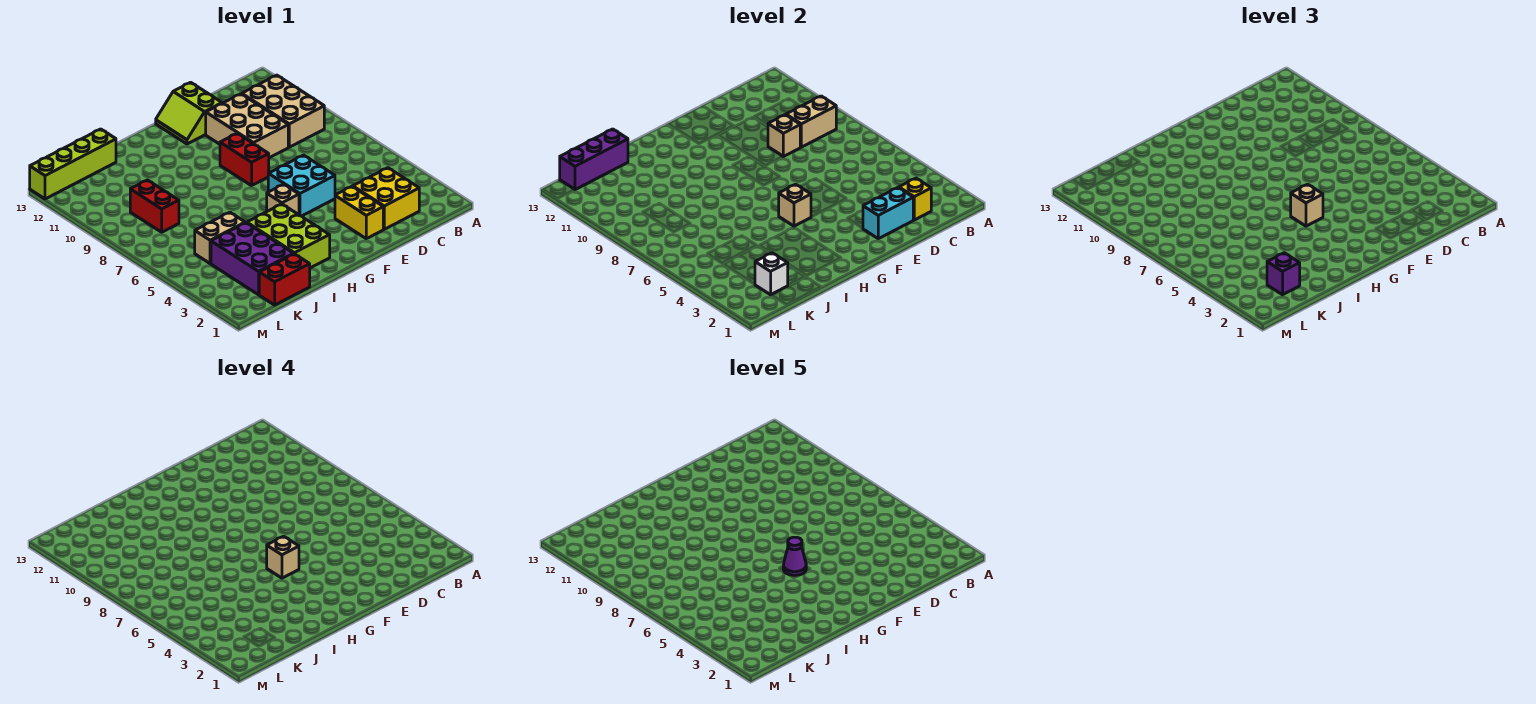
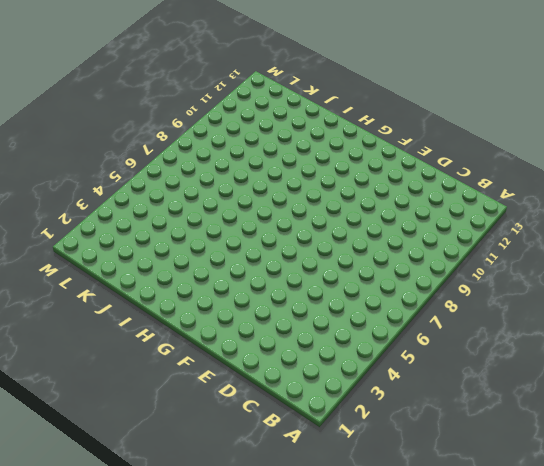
none -> tan brick B9:C11 level 1
none -> yellow brick C2:D3 level 1
none -> tan brick D9:E11 level 1

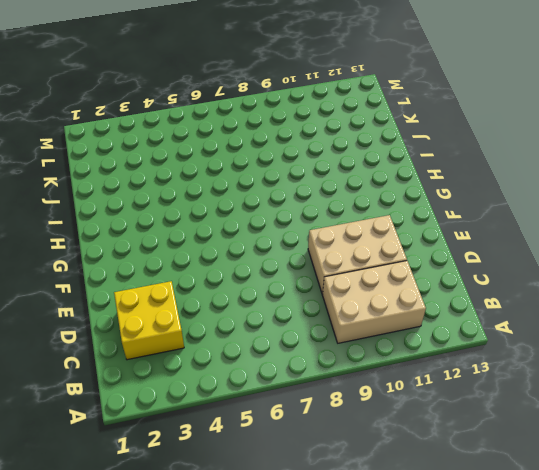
none -> yellow brick E2:E3 level 1
none -> cyan brick E5:F6 level 1
none -> lime slope E12:F13 level 1 top E

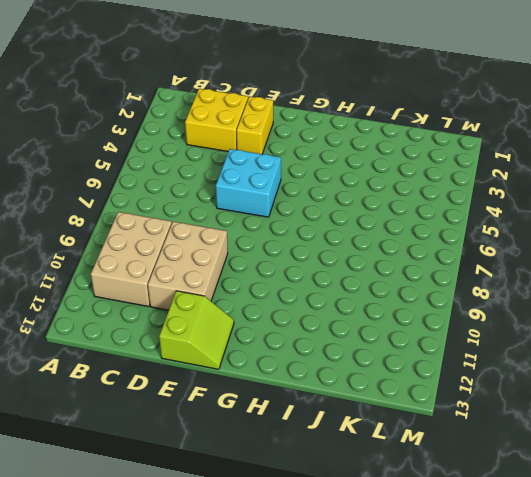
none -> red brick F8:F9 level 1
none -> tan brick G5 level 1
none -> lime brick H2:I4 level 1

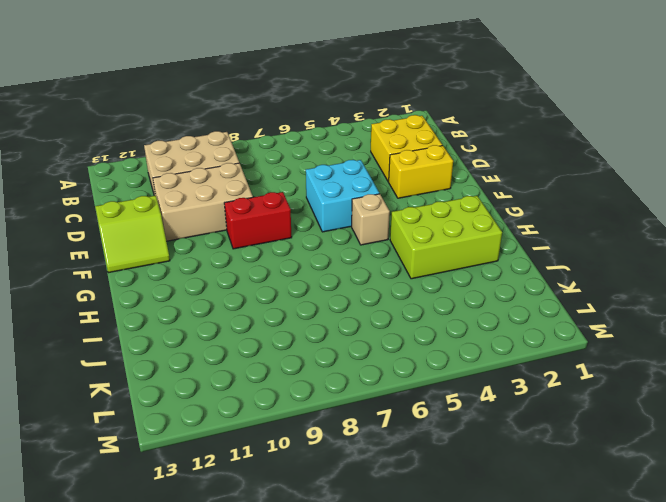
none -> red brick J1:K1 level 1
none -> purple brick J2:K4 level 1
none -> tan brick J5:K5 level 1

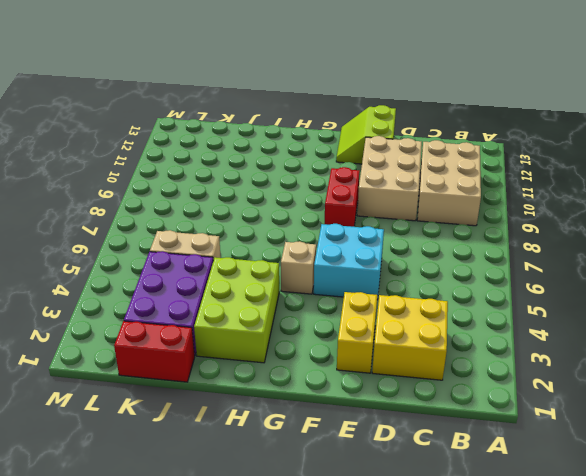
none -> lime brick J13:M13 level 1
none -> red brick K8:K9 level 1
none -> tan brick B9:C9 level 2

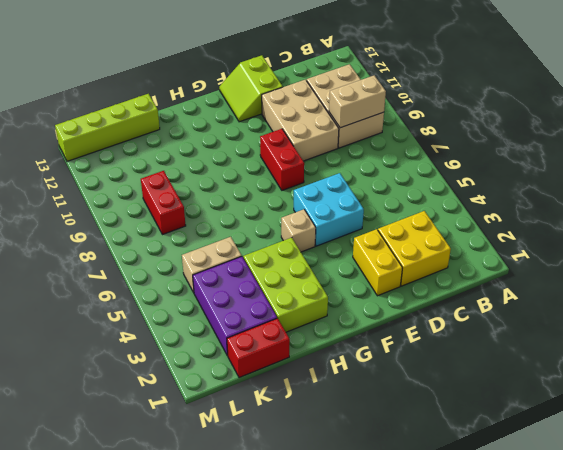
none -> yellow brick C2 level 2
none -> cyan brick D2:E2 level 2
none -> tan brick D9 level 2

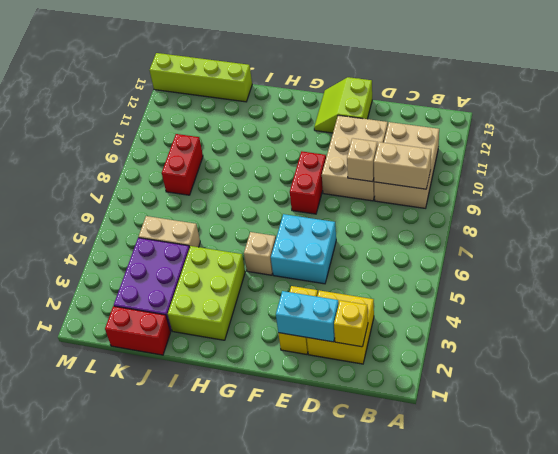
none -> tan brick G5 level 2
none -> purple brick J13:L13 level 2
none -> white brick K2 level 2

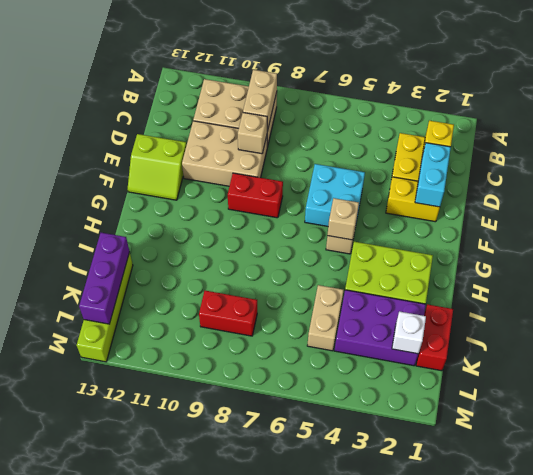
none -> tan brick G5 level 3
none -> purple brick K2 level 3
none -> tan brick G5 level 4

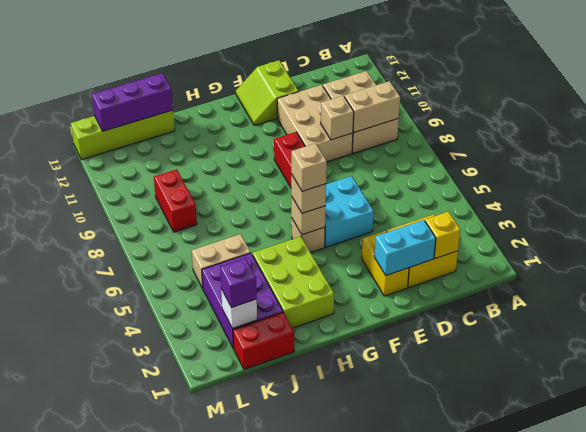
none -> purple cone G5 level 5

